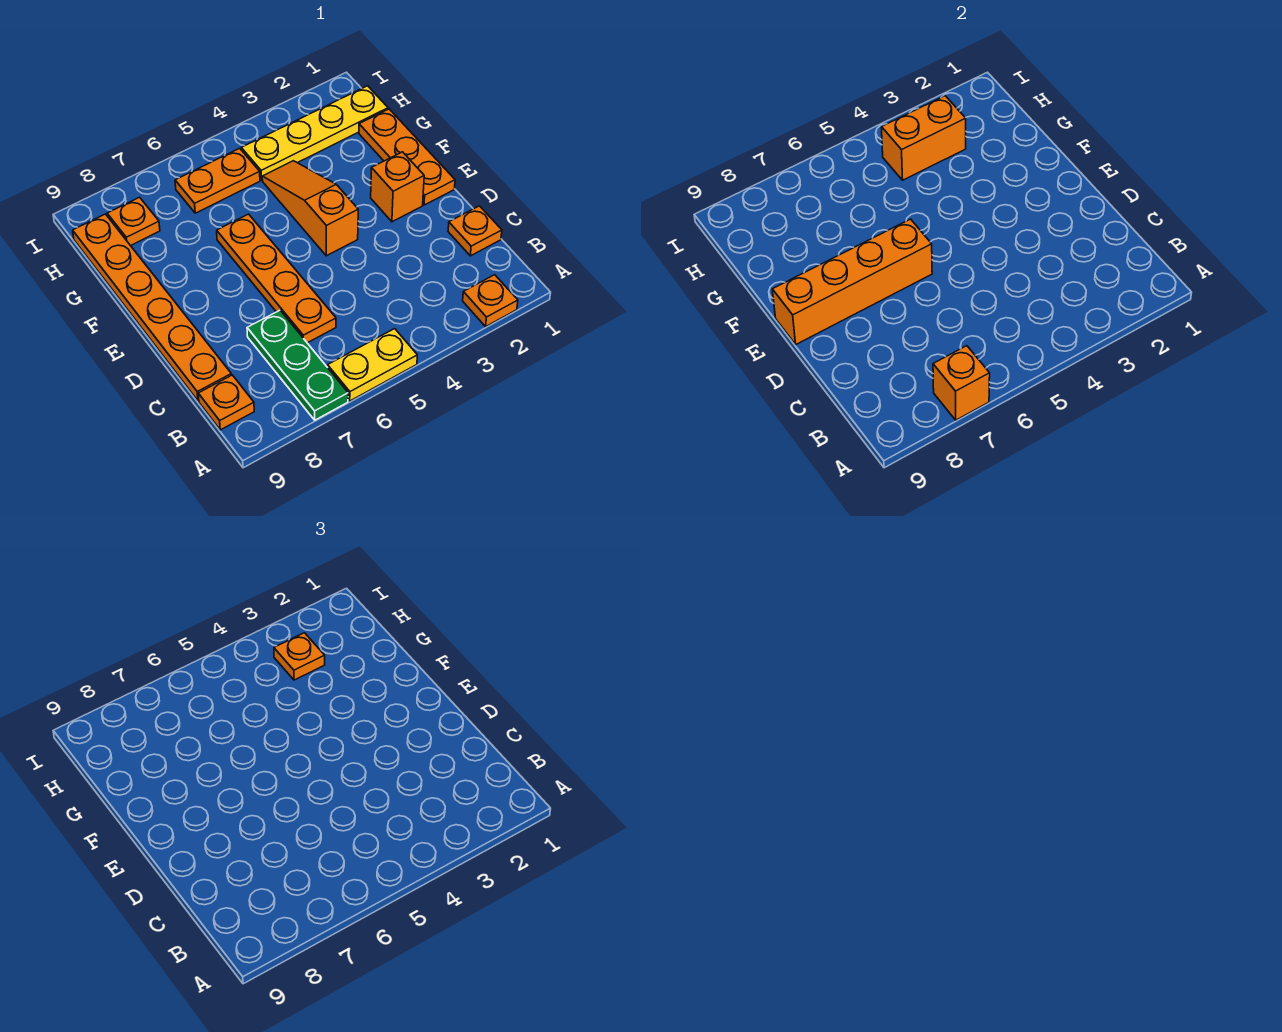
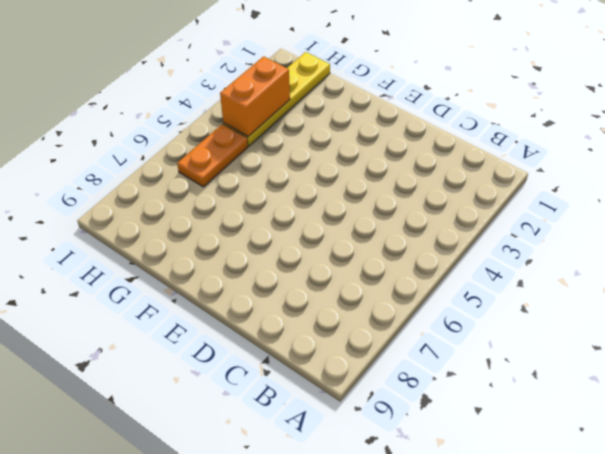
none -> orange plate A2 level 1
none -> yellow plate A5:A6 level 1
none -> green plate A7:C7 level 1

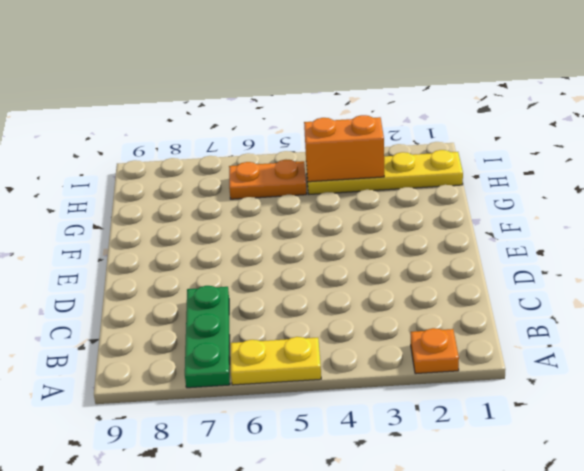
none -> orange plate B9 level 1
none -> orange plate C1 level 1
none -> orange plate C6:F6 level 1

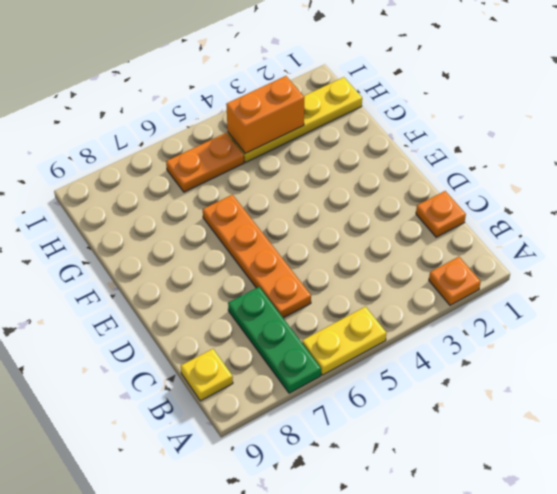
yellow plate B9 level 1 -> orange plate B9 level 1
none -> orange plate C9:H9 level 1
none -> orange plate E1:G1 level 1
none -> orange brick E2 level 1

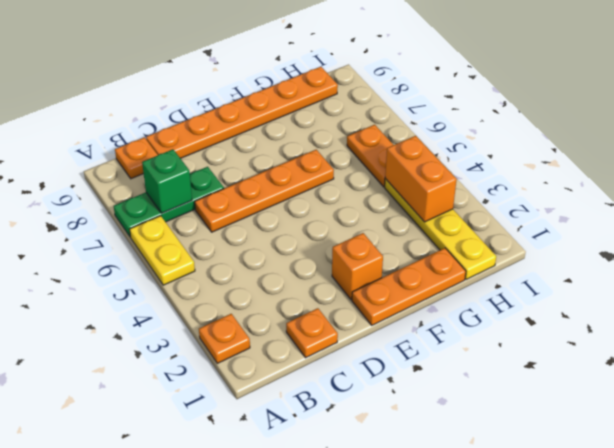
green brick B7 level 2 -> none
none -> orange slope E4:G4 level 1 top E
none -> orange plate H8 level 1
none -> orange brick A7 level 2

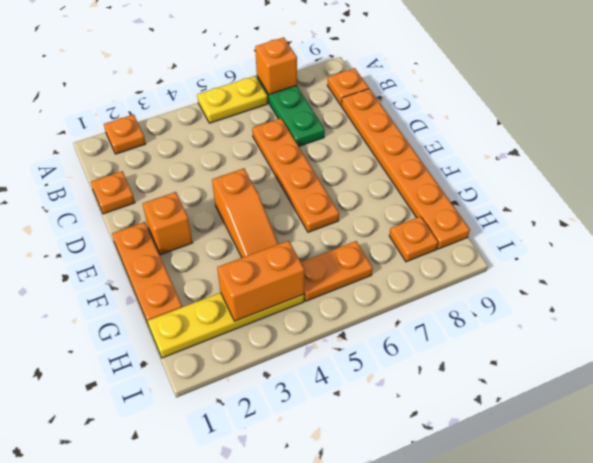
none -> orange brick E6:E9 level 2
none -> orange plate H3 level 3

